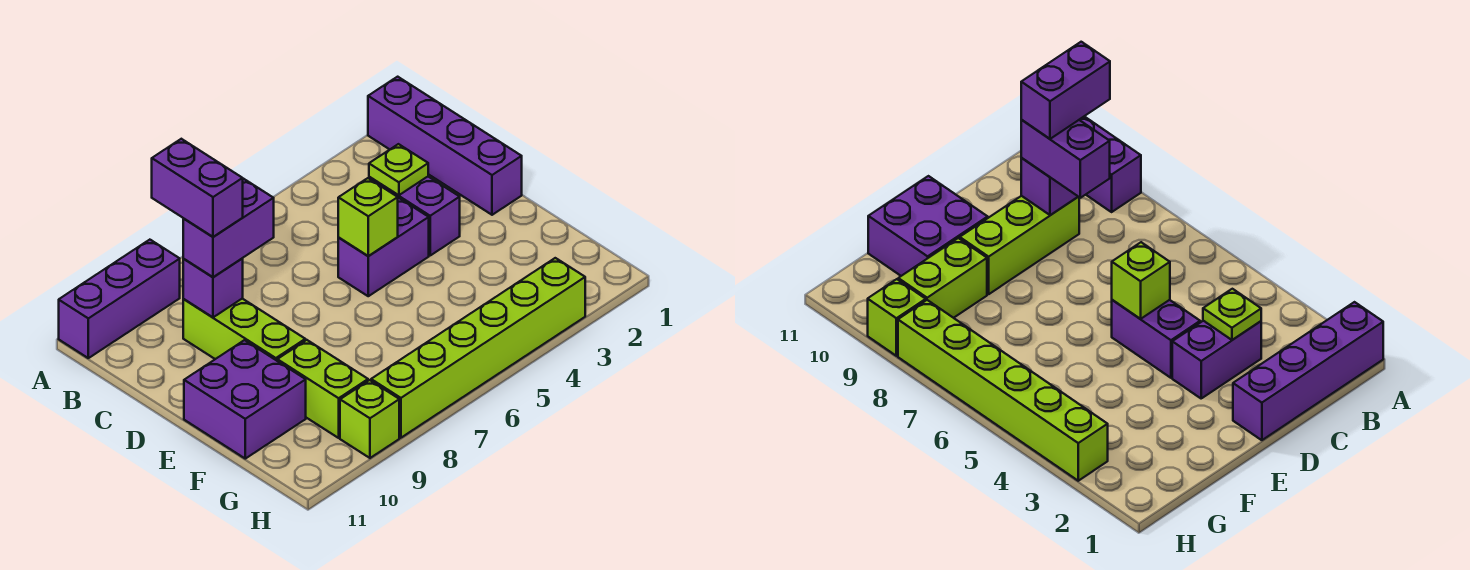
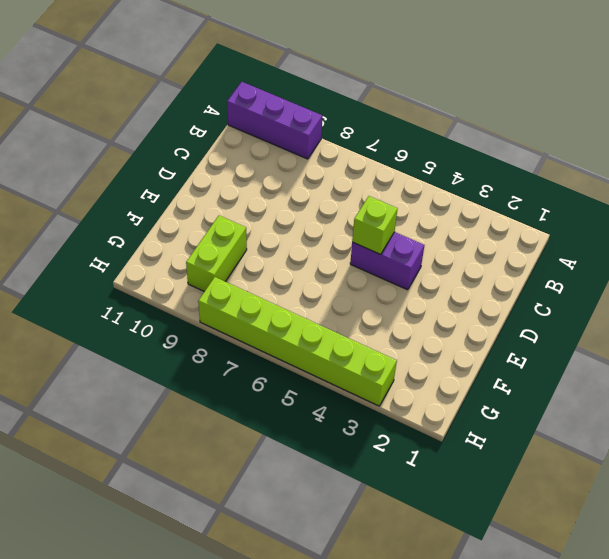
none -> purple brick A1:D1 level 1
none -> purple brick C3:D3 level 1
none -> lime brick C9:E9 level 1

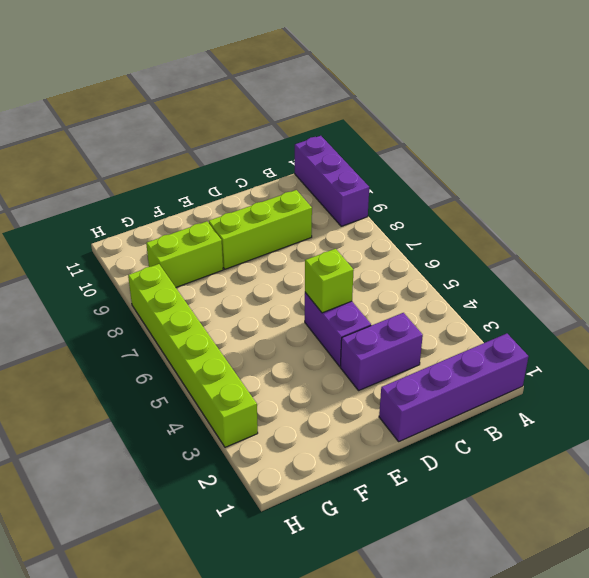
none -> purple brick E10:F11 level 1
none -> lime brick H9 level 1
none -> lime plate C3 level 2

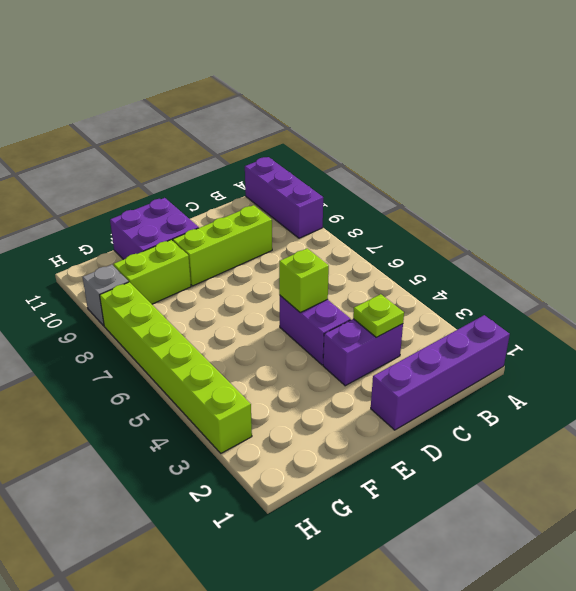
grey brick H9 level 1 -> lime brick H9 level 1
none -> purple brick C9 level 2
none -> purple brick C8:C9 level 3
none -> purple brick B9:C9 level 4

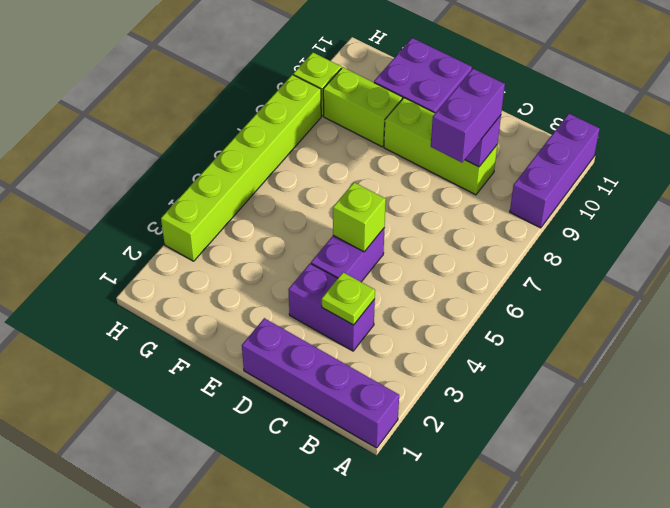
none -> purple brick B9:C9 level 4

